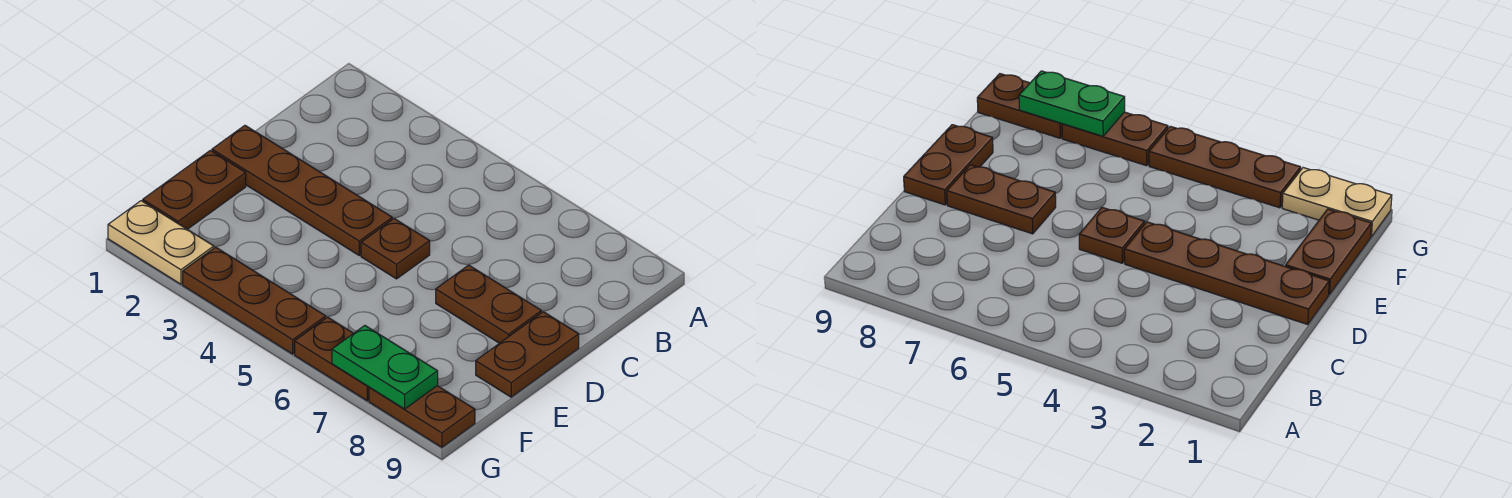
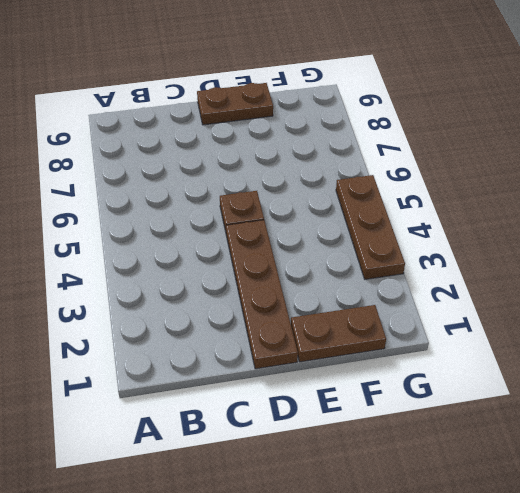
none -> brown plate D7:D8 level 1
none -> tan plate G1:G2 level 1

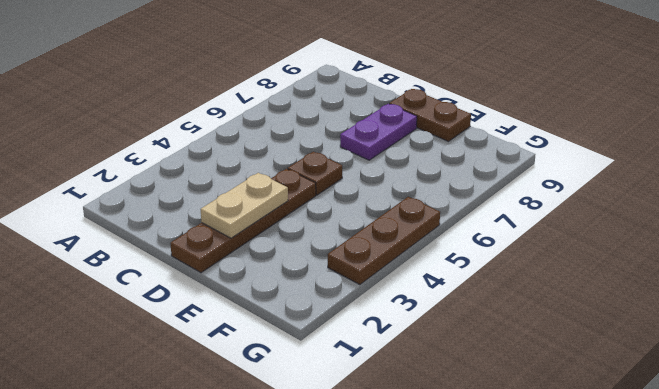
tan plate D2:D3 level 2 -> tan plate G1:G2 level 1
purple plate D7:D8 level 1 -> brown plate D7:D8 level 1
none -> brown plate E1:F1 level 1
none -> brown plate G6:G7 level 1

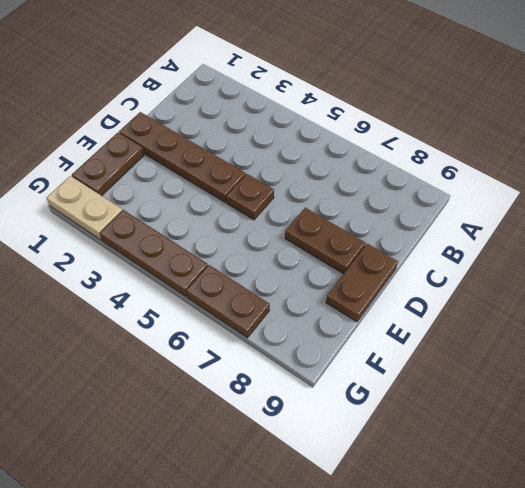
none -> brown plate G8:G9 level 1
none -> green plate G7:G8 level 2

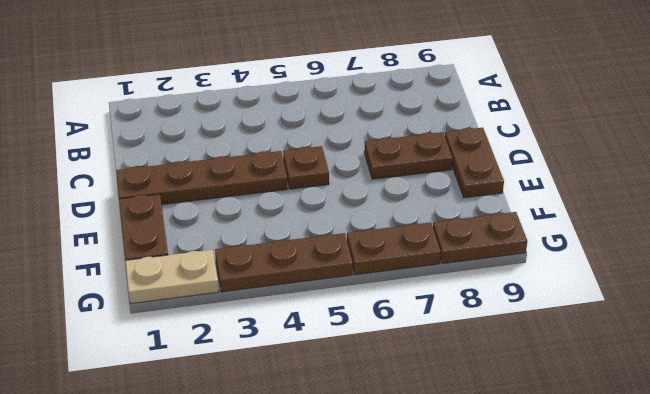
none -> green plate G7:G8 level 2

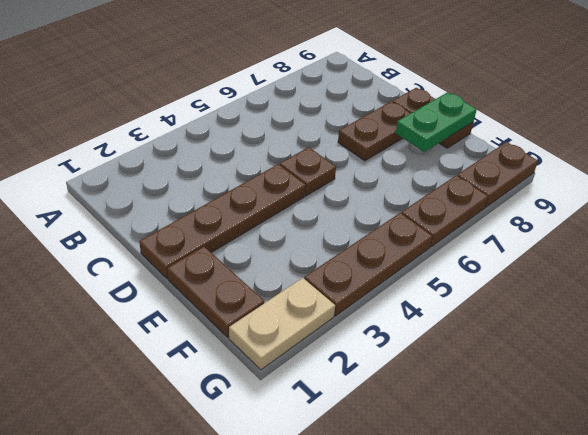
green plate E8:E9 level 2 -> green plate G7:G8 level 2

